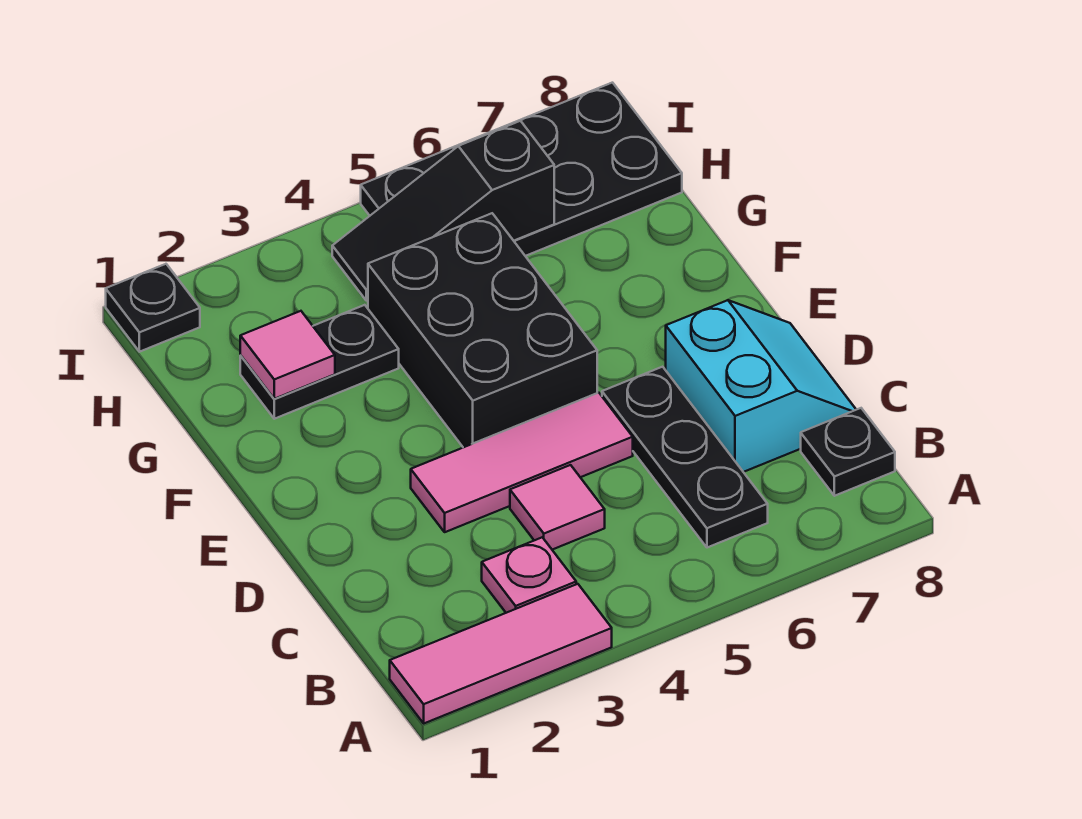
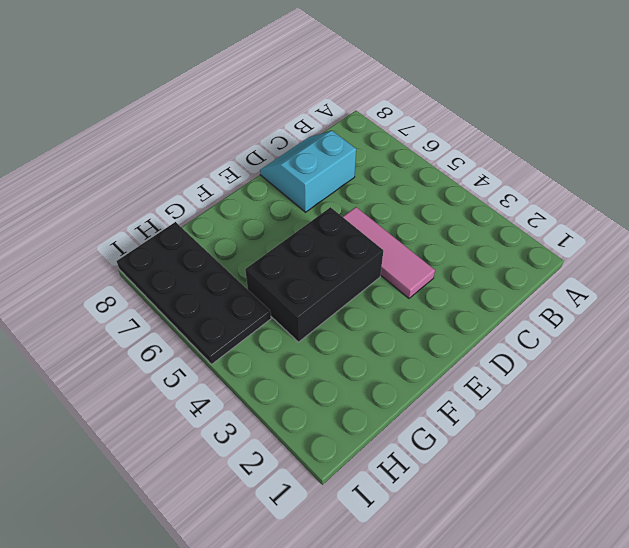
none -> pink tile A1:A3 level 1
none -> pink plate B3 level 1
none -> black plate B6:D6 level 1

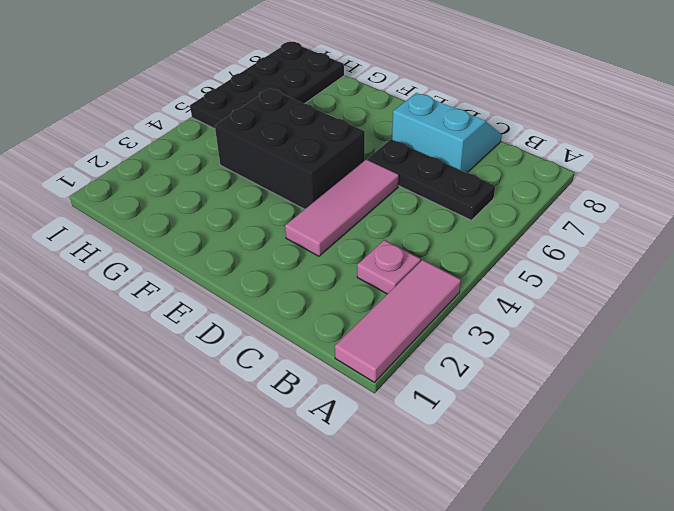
none -> black plate B8 level 1
none -> pink tile C4 level 1
none -> black plate G2:G3 level 1

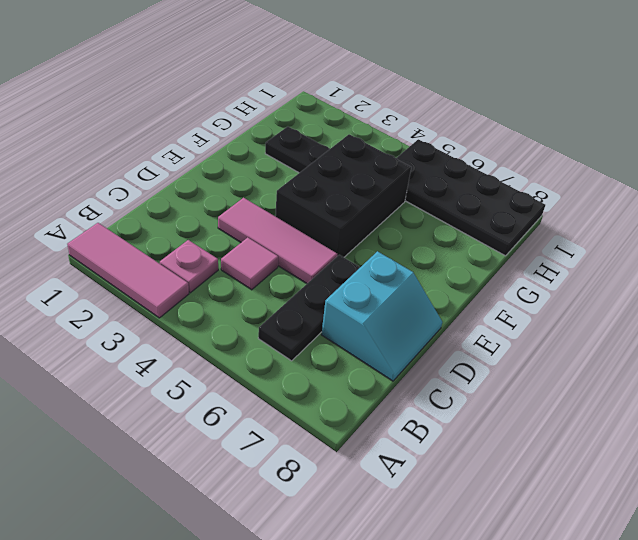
none -> black plate B8 level 1
none -> black plate I1 level 1
none -> pink tile G2 level 2

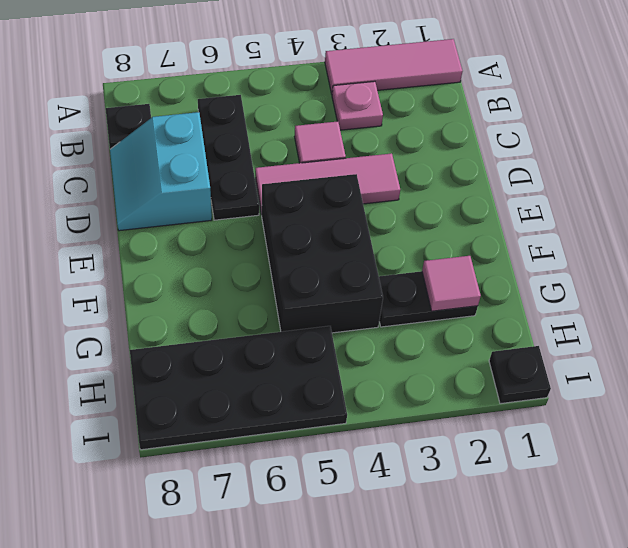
none -> black slope H4:H6 level 2 top 6

